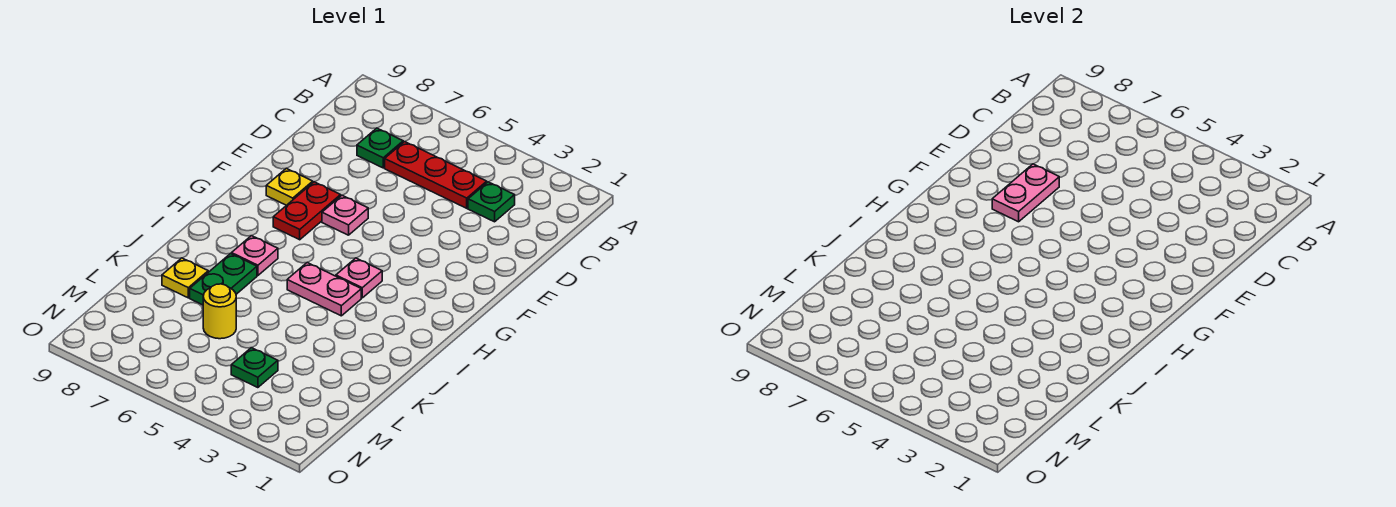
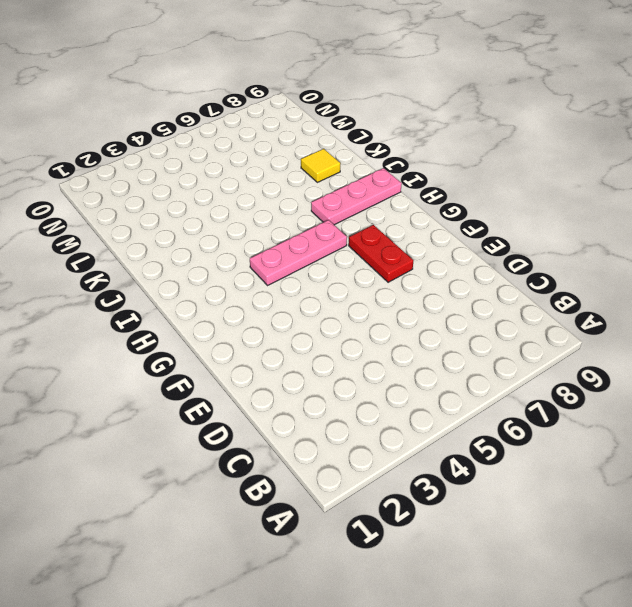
pink plate H4:H6 level 1 -> pink plate H4 level 1
pink plate I7:I9 level 1 -> pink plate I7 level 1
yellow tile K8 level 1 -> yellow plate K8 level 1
none -> green plate C3 level 1
none -> red plate C4:C6 level 1
none -> green plate C7 level 1

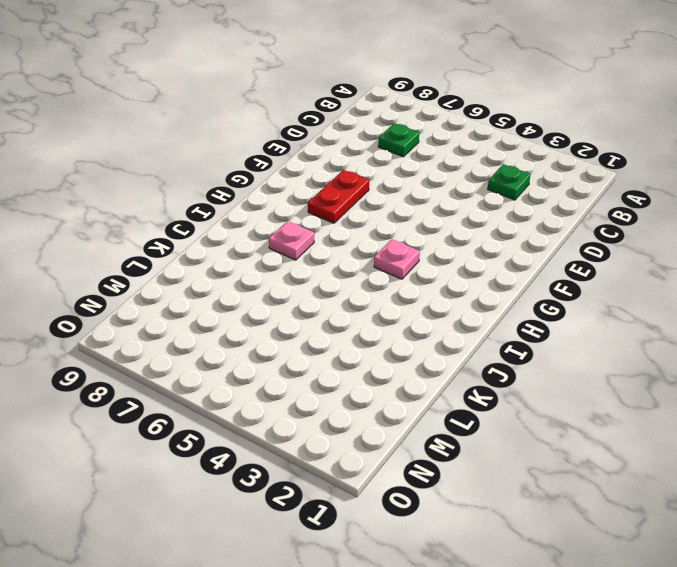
none -> red plate C4:C6 level 1
none -> pink plate F6 level 1
none -> yellow plate F8 level 1

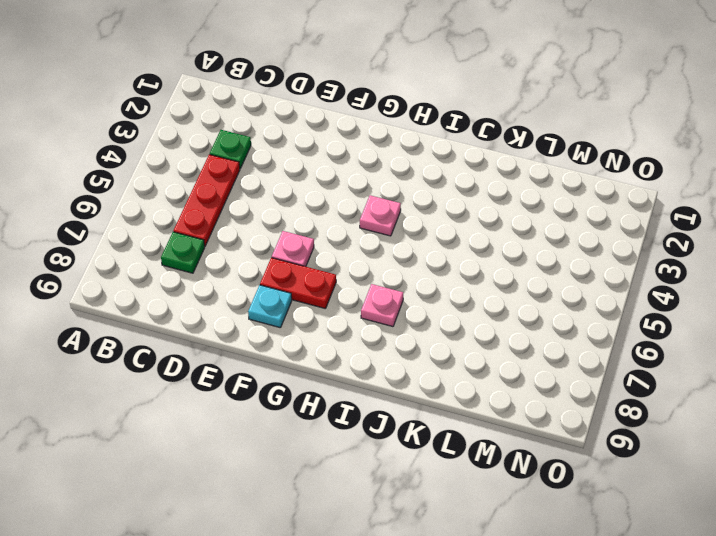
cyan plate F8 level 1 -> yellow plate F8 level 1
none -> pink plate I4:I5 level 1
none -> green plate J7:K7 level 1
none -> yellow plate K8 level 1

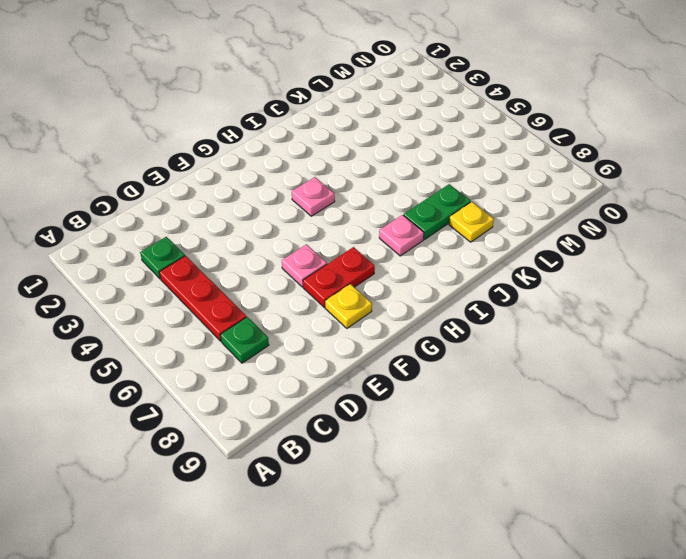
none -> pink plate I4:I5 level 1
none -> yellow round brick L6 level 1
none -> green plate M4 level 1

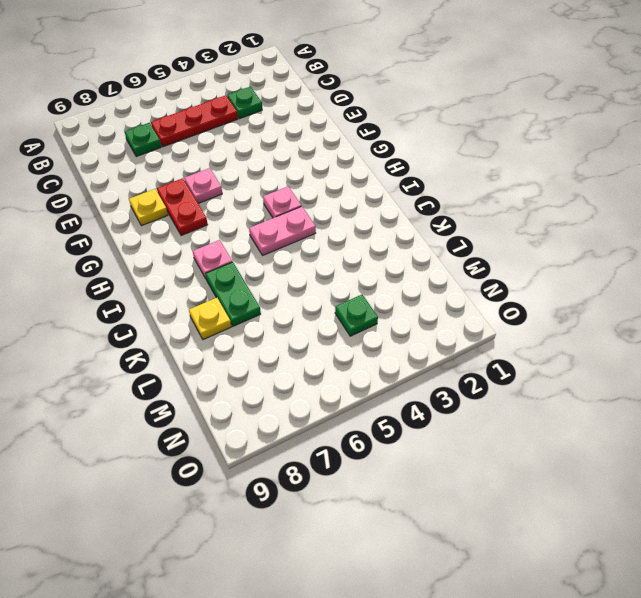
none -> yellow round brick L6 level 1
none -> pink plate E7:F7 level 2

